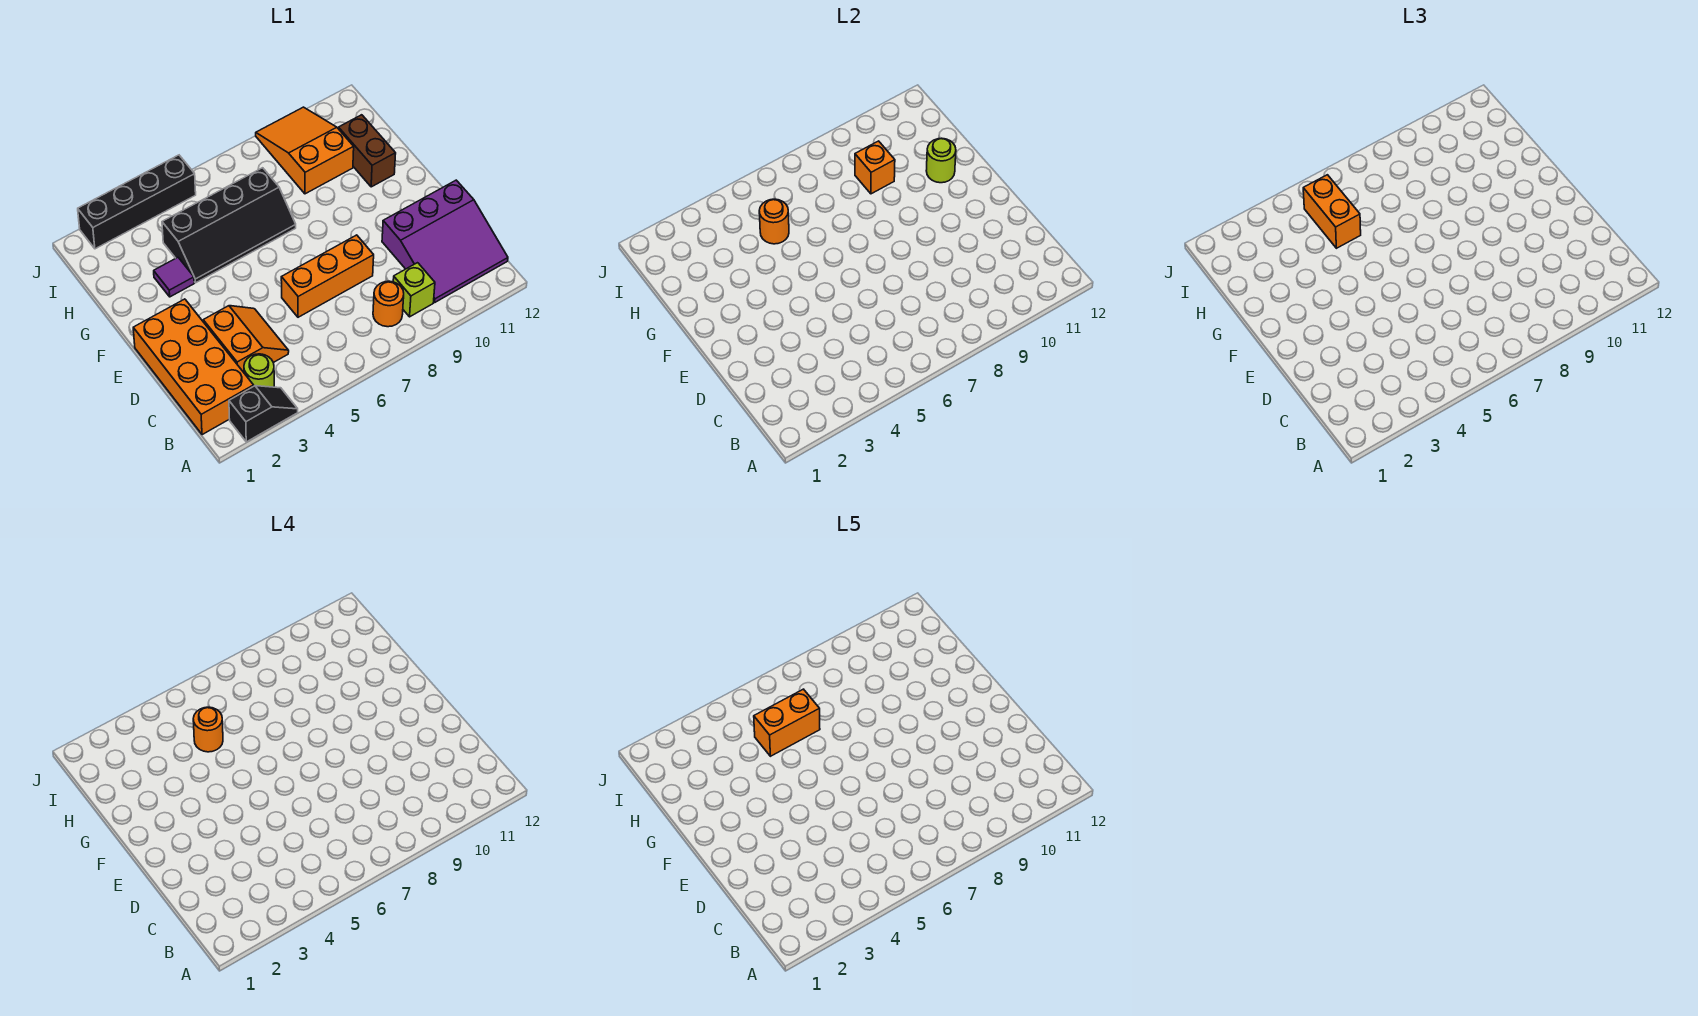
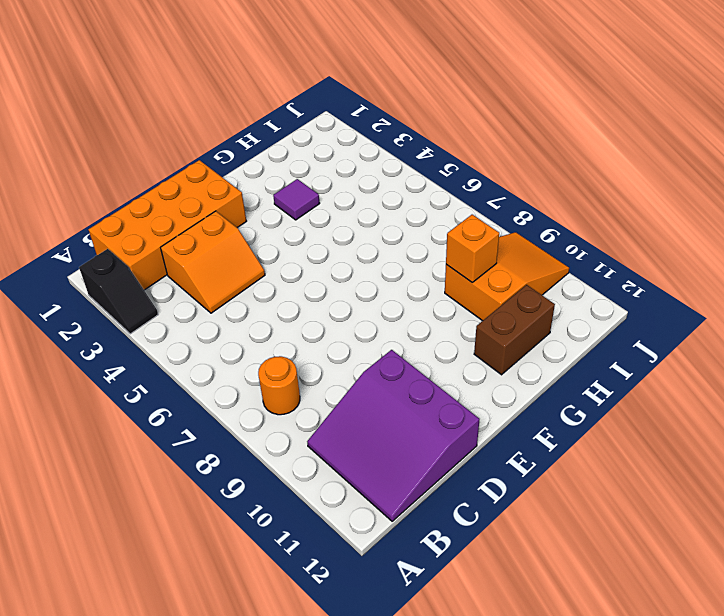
none -> lime round brick B3 level 1
none -> lime brick B9 level 1
none -> orange brick D6:D8 level 1

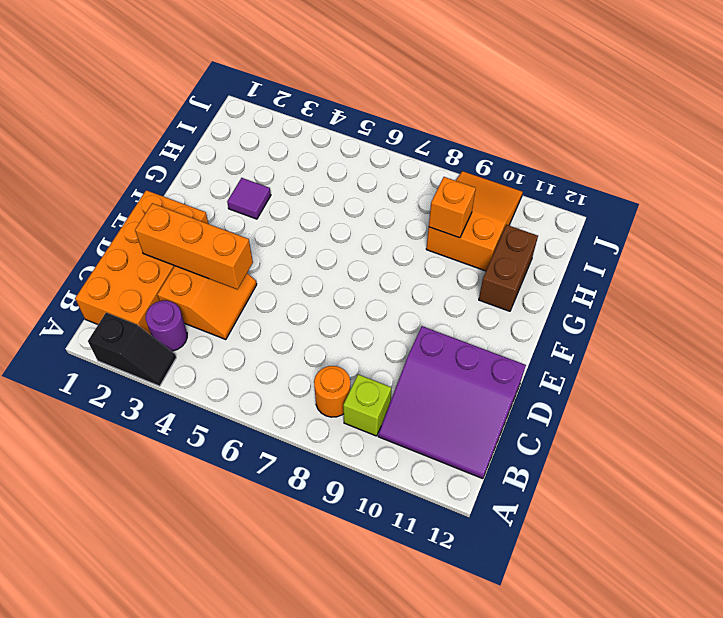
purple round brick B3 level 1 -> lime round brick B3 level 1
orange brick D2:D4 level 2 -> orange brick D6:D8 level 1
none -> black slope G4:H7 level 1 top H
none -> black brick J2:J5 level 1
none -> lime round brick G11 level 2

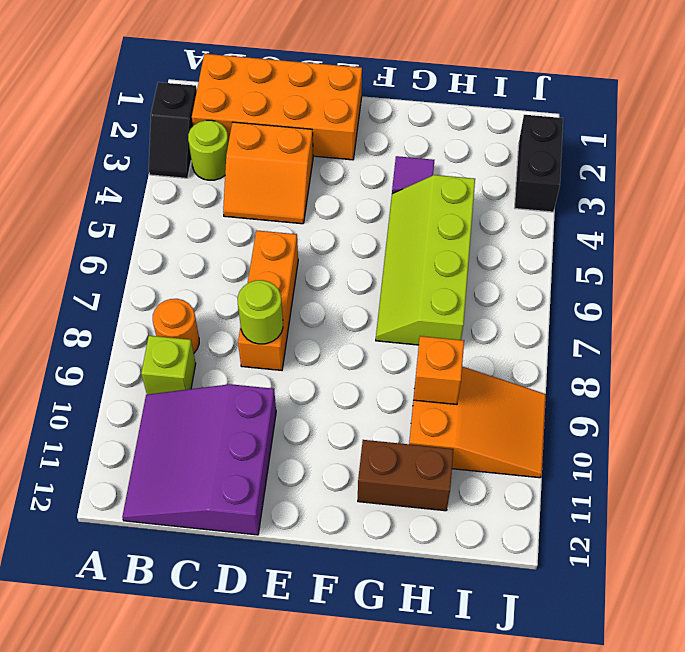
lime round brick D8 level 2 -> lime round brick G11 level 2
lime slope G4:H7 level 1 top H -> black slope G4:H7 level 1 top H
black brick J2:J3 level 1 -> black brick J2:J5 level 1
none -> orange round brick H5 level 2
none -> orange brick H5:I5 level 3
none -> orange round brick H5 level 4

